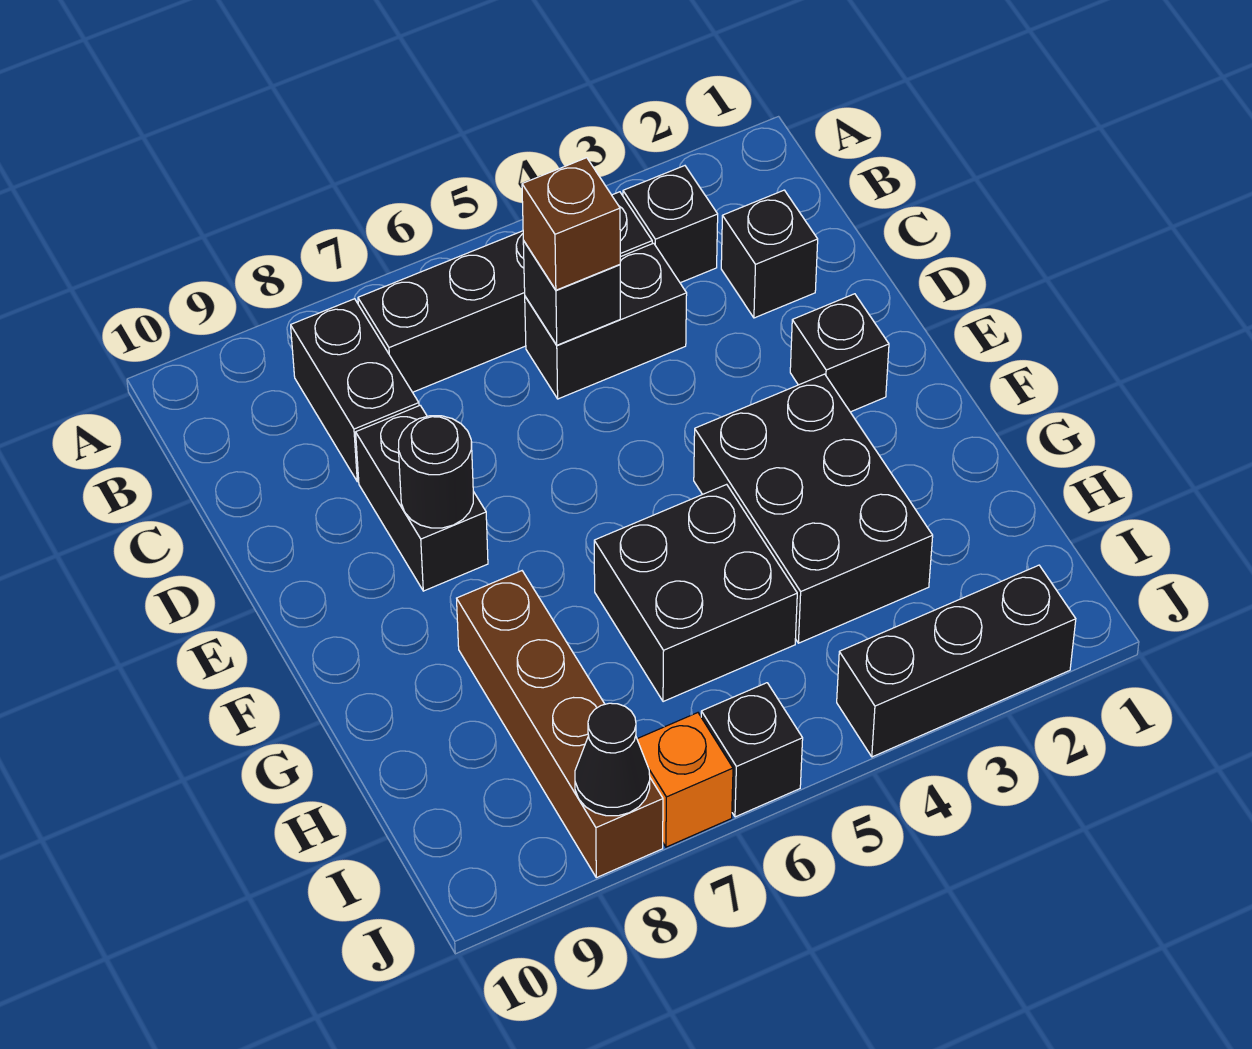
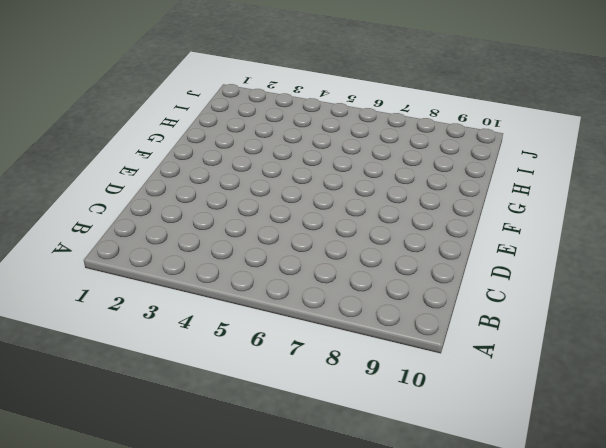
none -> black brick B3 level 1
none -> black brick B4:B7 level 1
none -> black brick B8:C8 level 1

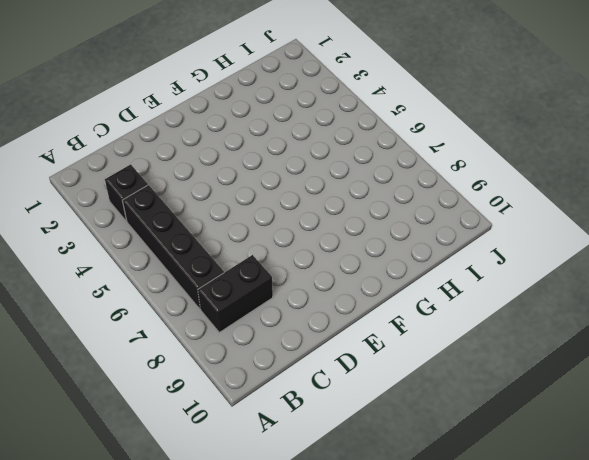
none -> black brick C2 level 1
none -> black brick C4:C5 level 1
none -> black brick D8:E8 level 1

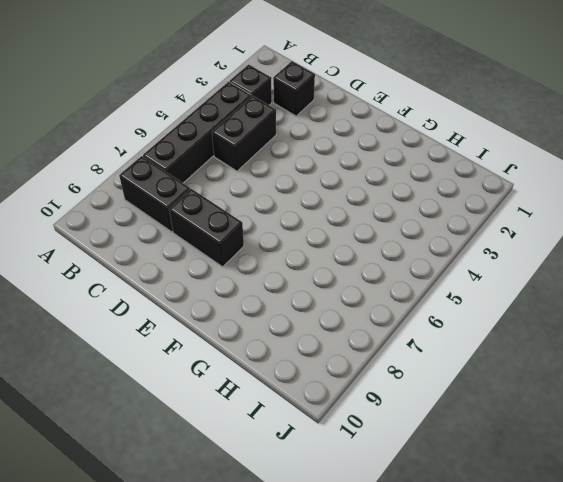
none -> black brick E2 level 1
none -> black brick F3:H4 level 1
none -> black brick G5:H6 level 1

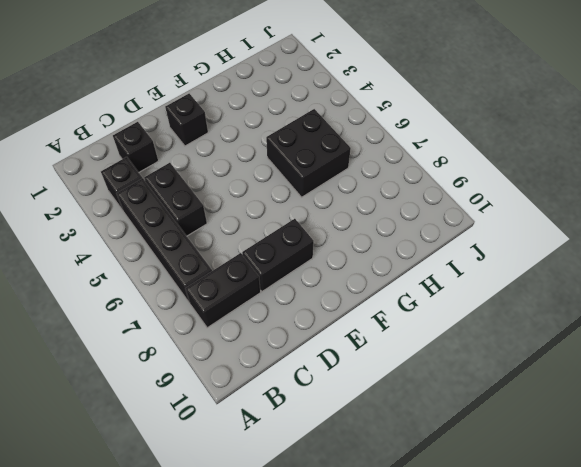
none -> black brick F3:H4 level 1
none -> brown brick G8:J8 level 1
none -> black brick J2:J4 level 1

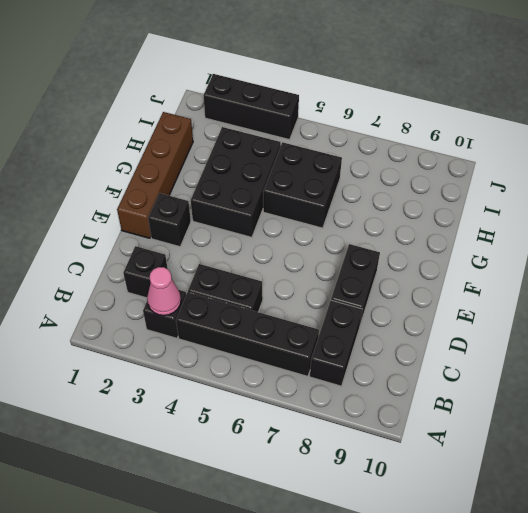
pink cone B3 level 2 -> none
brown brick E1:H1 level 1 -> brown brick G8:J8 level 1
none -> black brick J6 level 1
none -> orange brick J7 level 1
none -> black brick C5 level 2

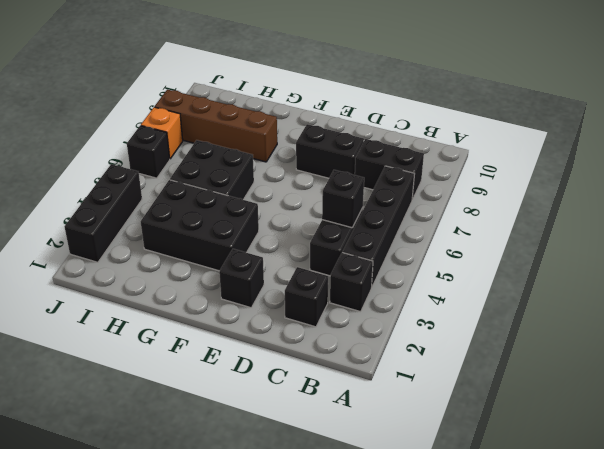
none -> black round brick E8 level 2
none -> black cone J8 level 2
none -> brown brick C5 level 3

